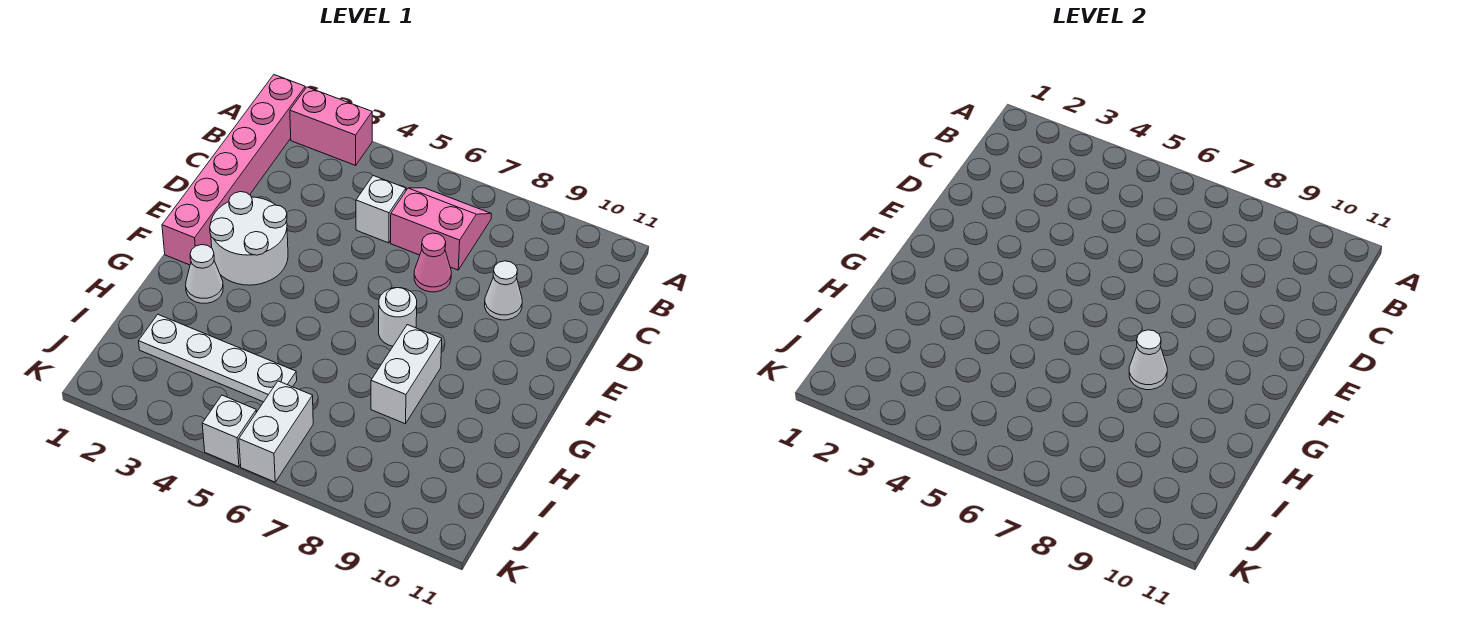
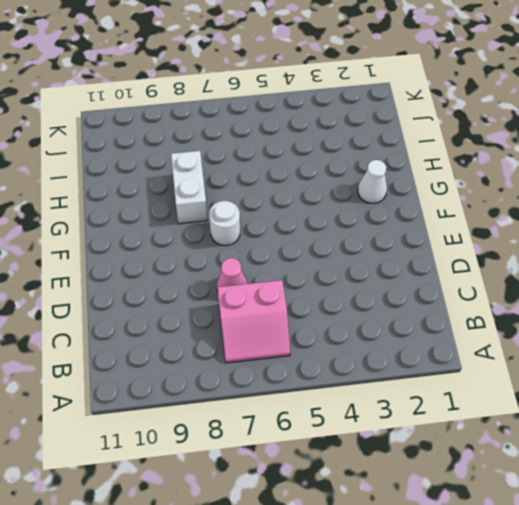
none -> pink brick A1:F1 level 1
none -> pink brick A2:A3 level 1
none -> white brick C5 level 1

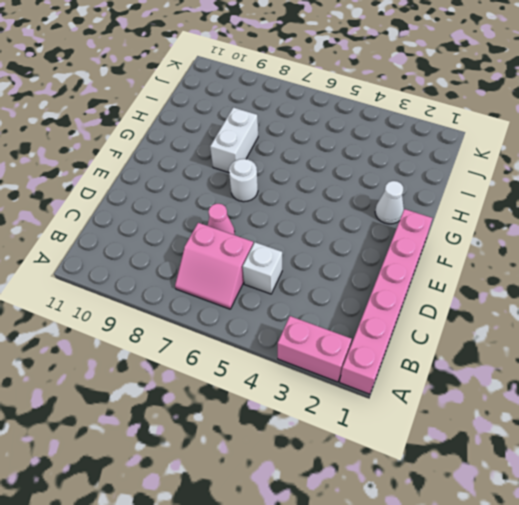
none -> white cone D9 level 1
none -> white round brick E2:F3 level 1
none -> white plate I2:I5 level 1

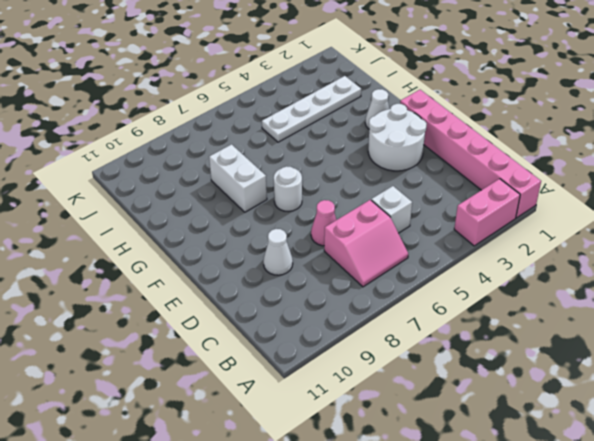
none -> white brick J6:K6 level 1
none -> white brick K5 level 1
none -> white cone G8 level 2

